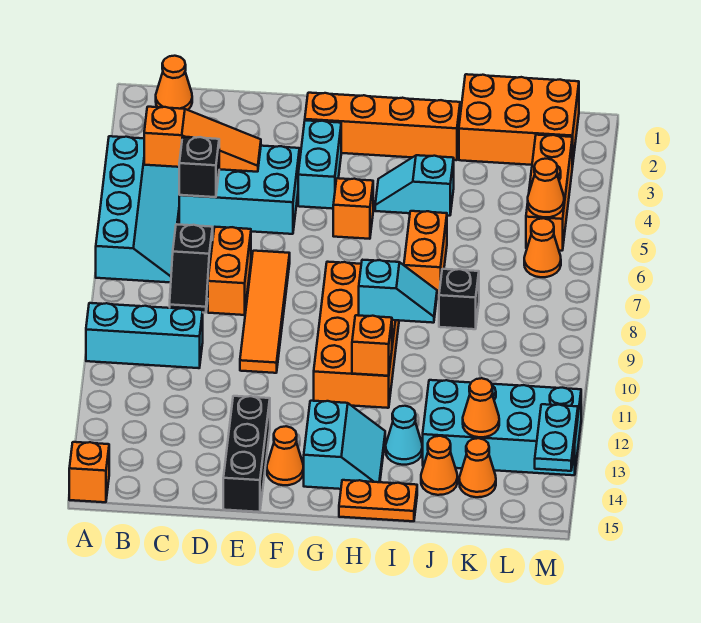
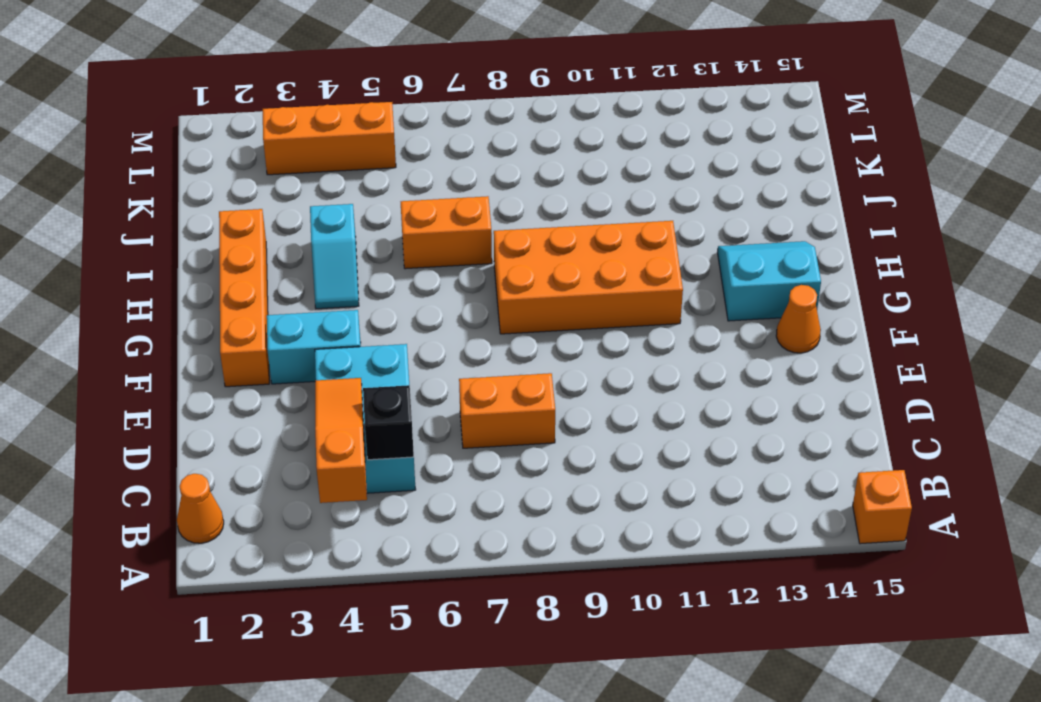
none -> cyan slope A4:B7 level 1 top A
none -> cyan brick A10:C10 level 1
none -> black slope C7:C8 level 1 top 7
none -> orange tile E7:E10 level 1

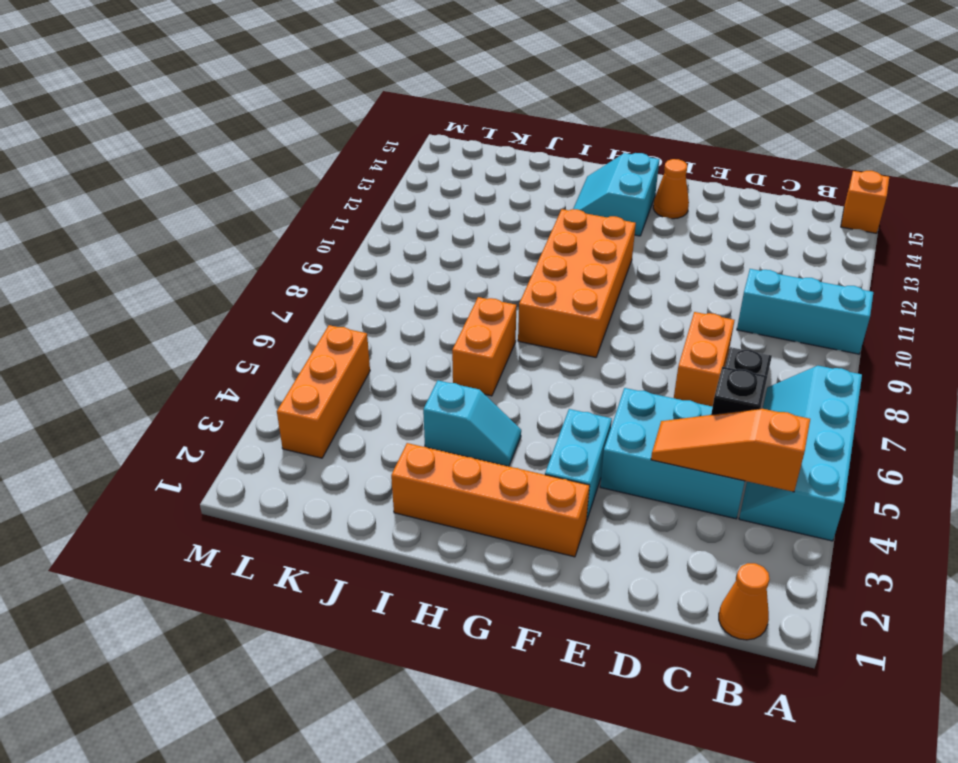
none -> orange tile E7:E10 level 1
none -> black brick E13:E15 level 1
none -> orange brick G5 level 1
none -> orange plate H15:I15 level 1

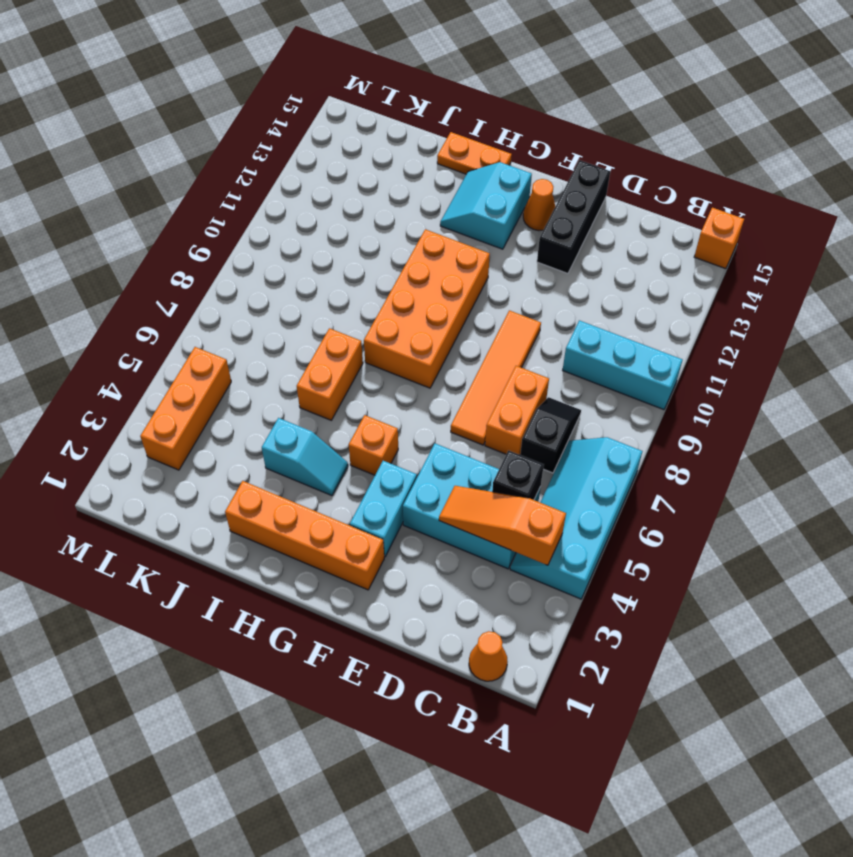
none -> cyan cone I13 level 1
none -> orange brick J1:L2 level 1
none -> black brick J8 level 1
none -> cyan brick J12:M13 level 1

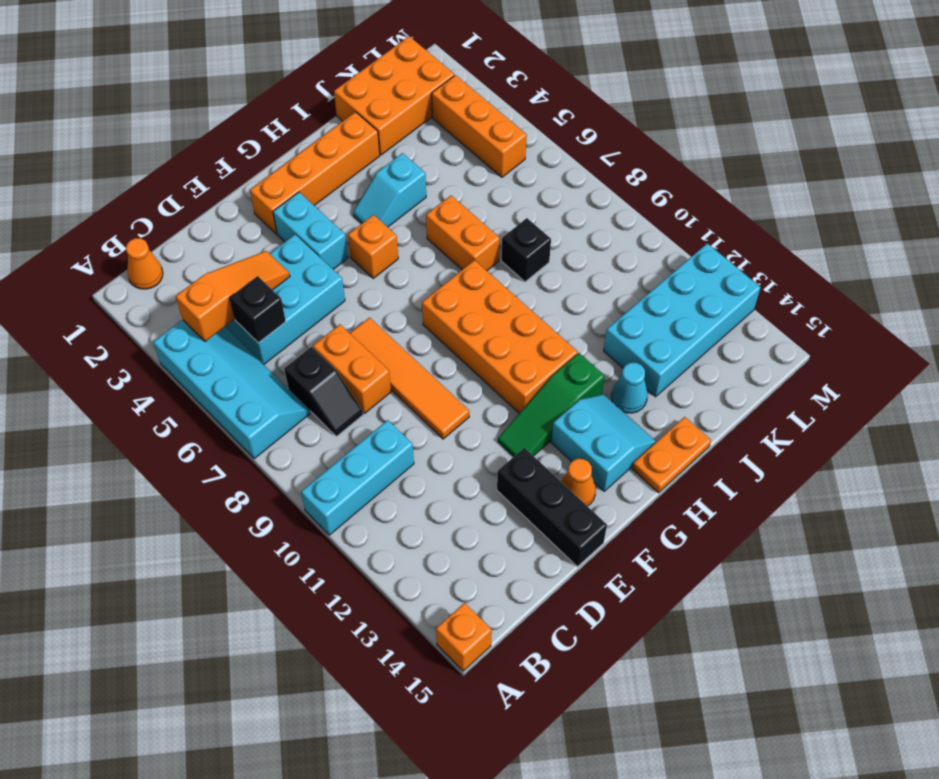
green slope F12:H12 level 1 top H -> none
none -> orange cone J14 level 1
none -> orange cone K14 level 1
none -> orange cone L6 level 1
none -> cyan slope H9:I9 level 2 top H

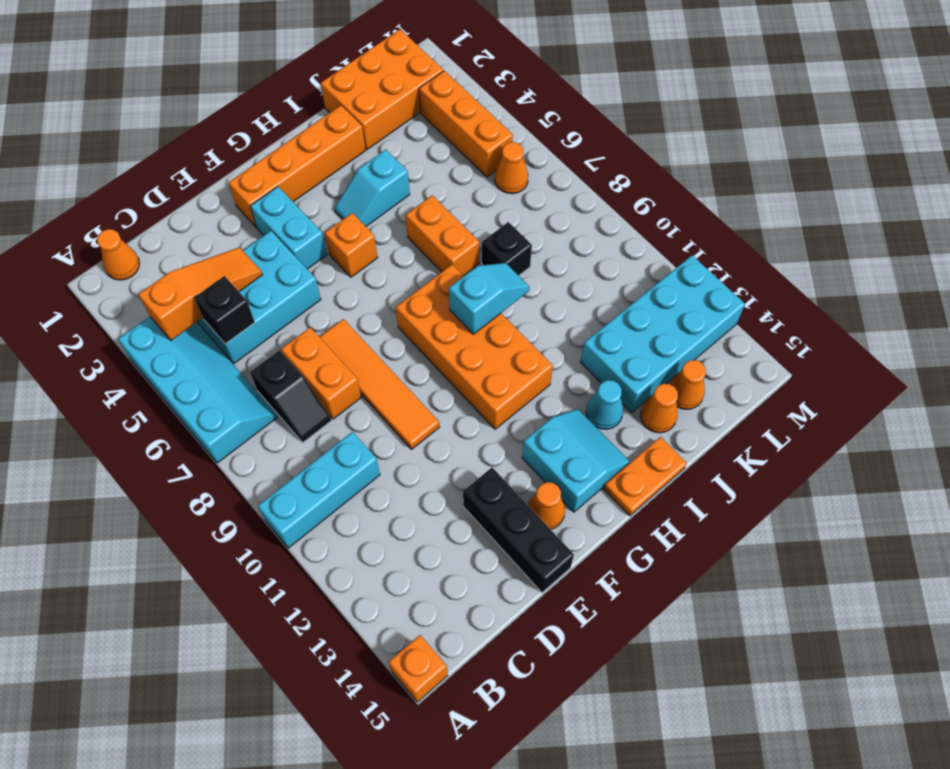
none -> orange brick H11 level 2
none -> orange cone K13 level 2
none -> orange cone L5 level 2
none -> cyan plate M13:M14 level 2

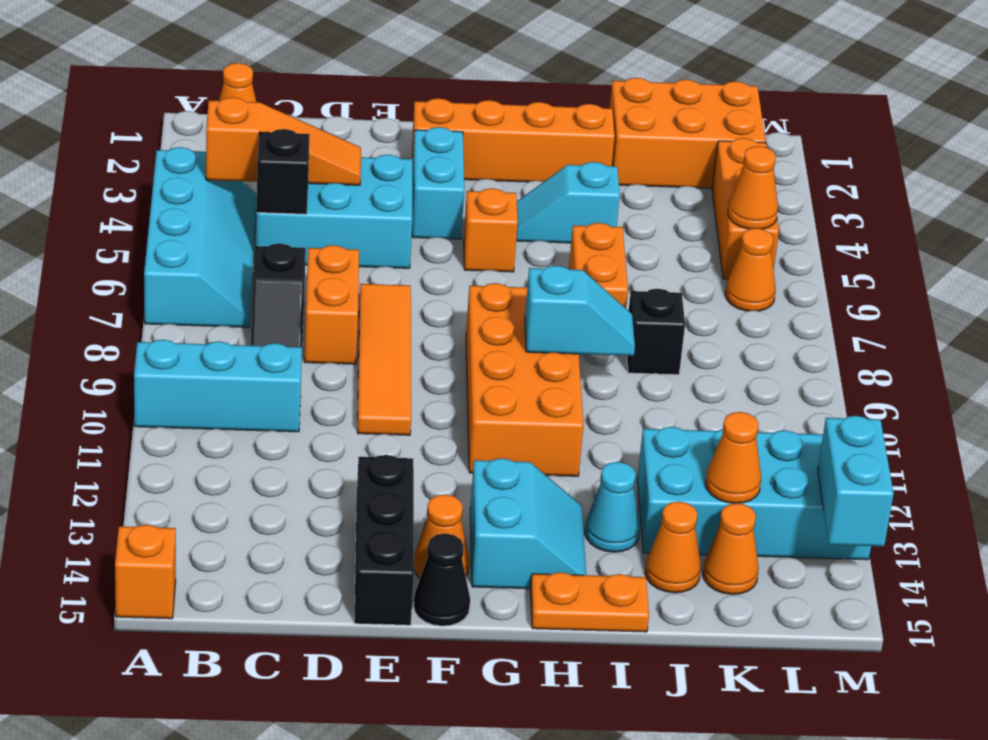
black cone F15 level 1 -> none
cyan brick M13:M14 level 2 -> cyan plate M13:M14 level 2
none -> orange brick H11 level 2

